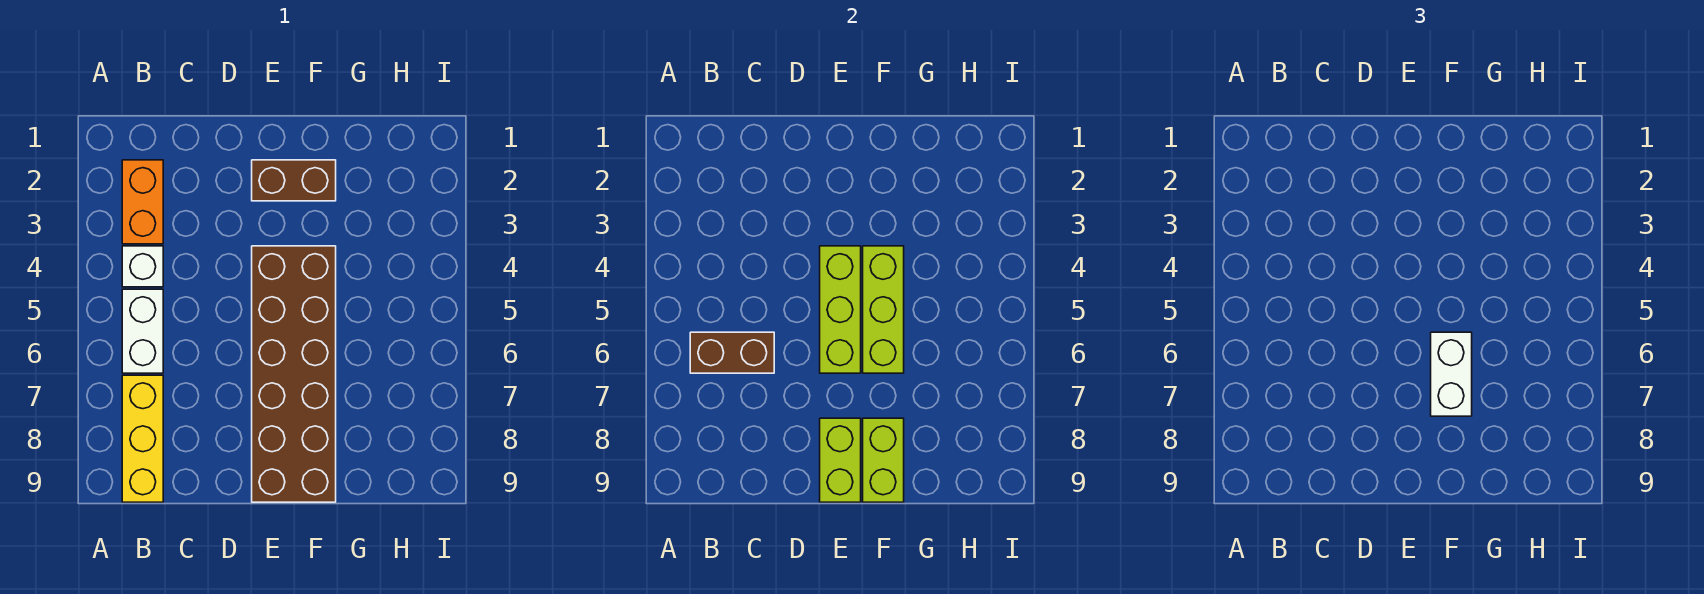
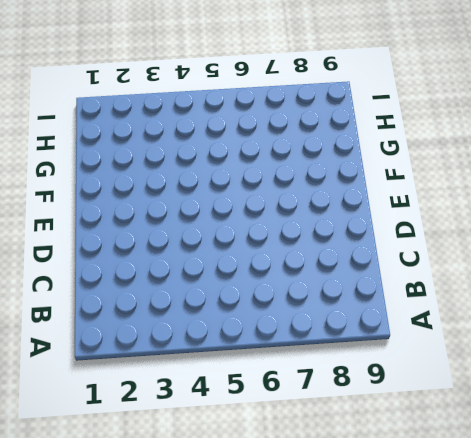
none -> orange brick B2:B3 level 1
none -> white brick B4 level 1
none -> white brick B5:B6 level 1

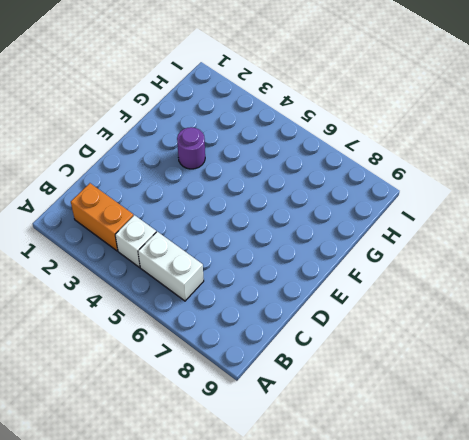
purple round brick F3 level 1 -> none
none -> yellow brick B7:B9 level 1
none -> brown brick E2:F2 level 1
none -> brown brick E4:F9 level 1

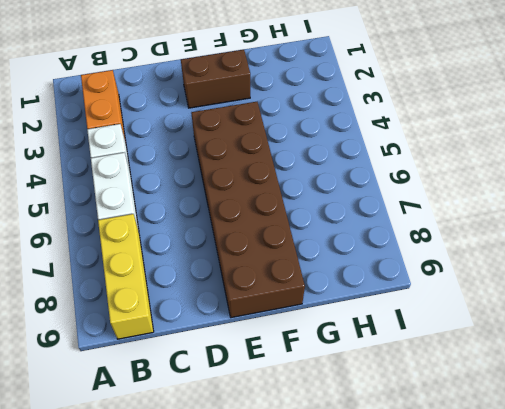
none -> brown brick B6:C6 level 2
none -> lime brick E4:E6 level 2
none -> lime brick E8:E9 level 2

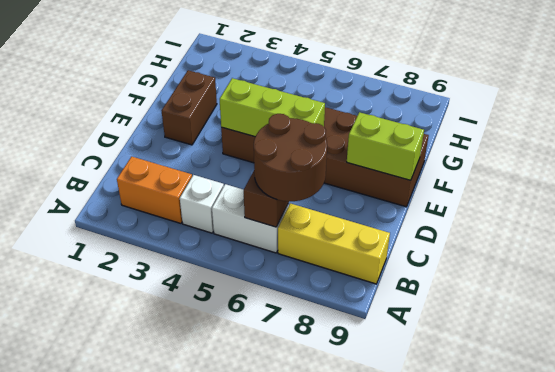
brown round brick B6:C7 level 3 -> none
none -> lime brick F4:F6 level 2
none -> lime brick F8:F9 level 2
none -> white brick F6:F7 level 3

